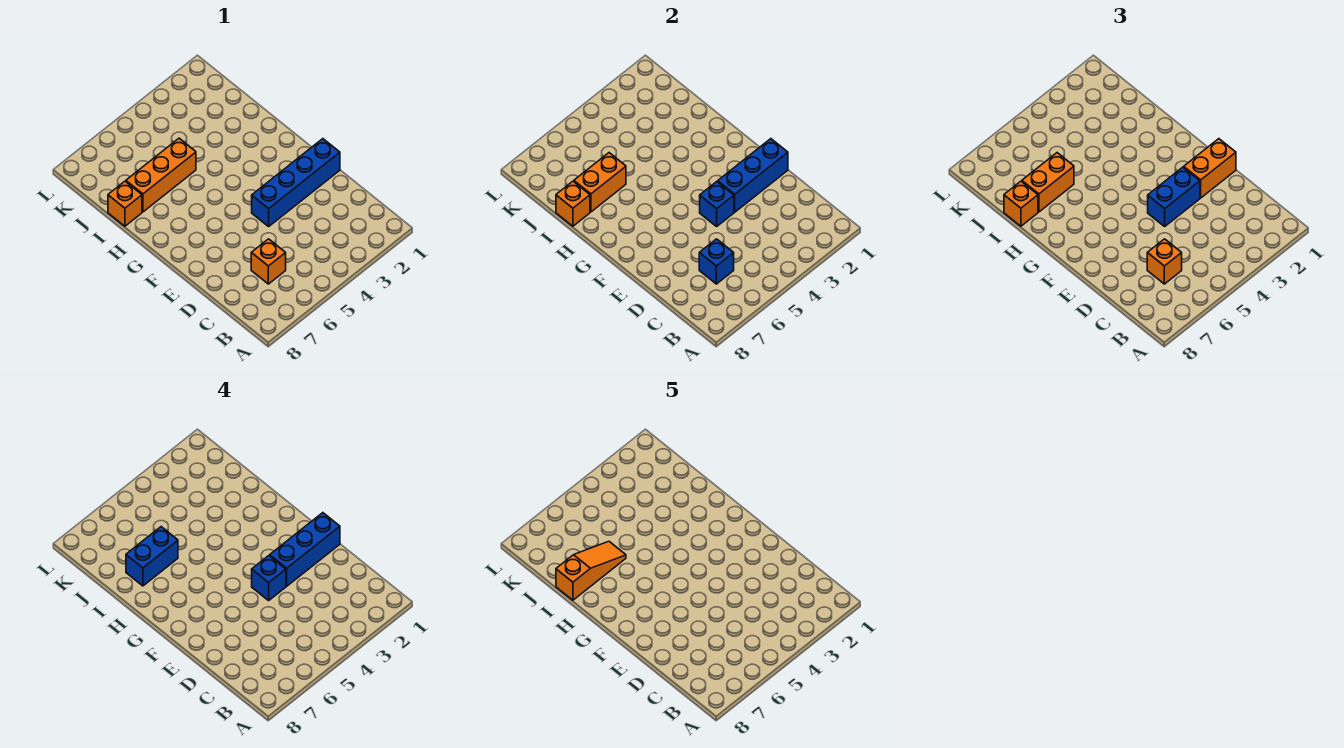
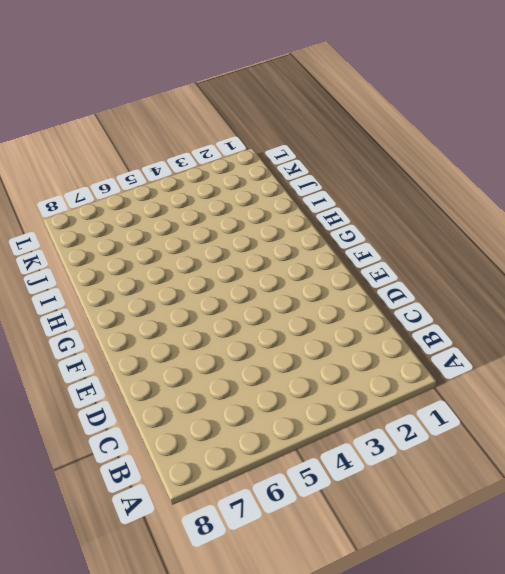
none -> orange brick C6 level 1
none -> blue brick E1:E4 level 1
none -> orange brick I5:I7 level 1

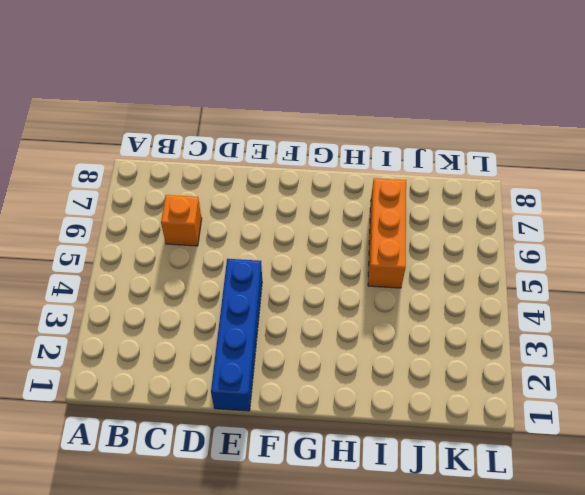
none -> orange brick I8 level 1
none -> blue brick C6 level 2
none -> blue brick E1:E3 level 2

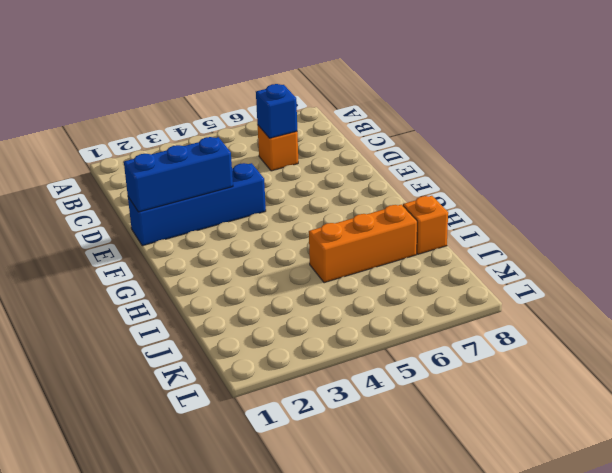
none -> blue brick E4 level 2
none -> orange brick I6:I7 level 2
none -> orange brick I8 level 2

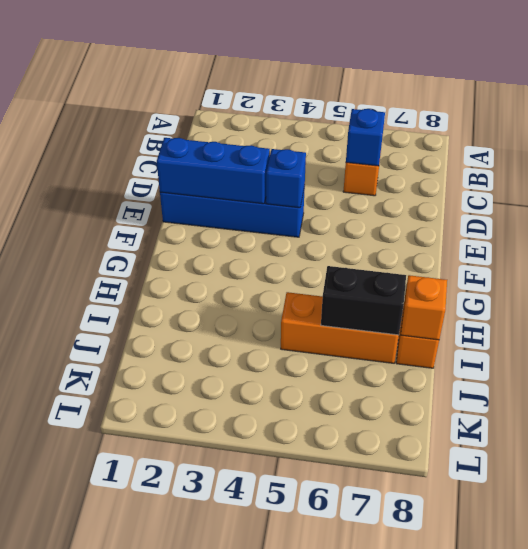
black brick I6:I7 level 2 -> orange brick I6:I7 level 2
none -> orange brick C6 level 3
none -> orange brick E1:E2 level 3
none -> blue brick E3:E4 level 3

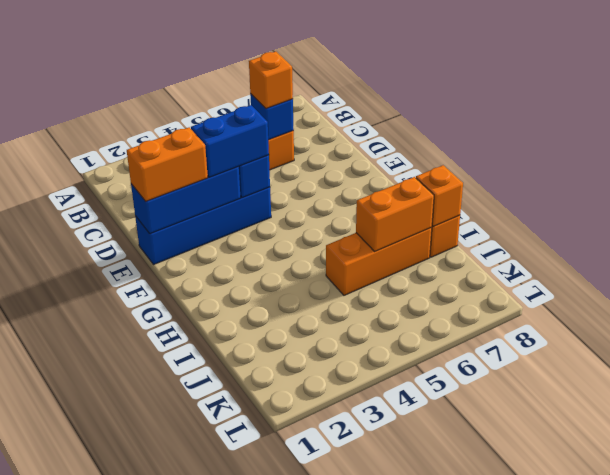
none -> orange brick I6:I7 level 3
none -> orange brick I8 level 3
none -> blue brick E1:E3 level 4

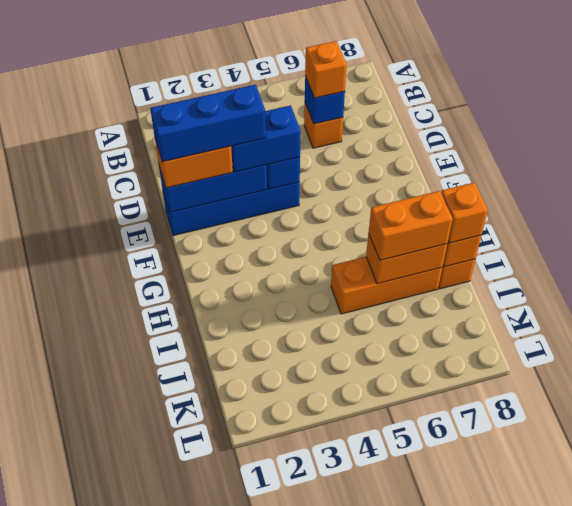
none -> blue brick E4 level 4
none -> blue brick I6:I7 level 4
none -> orange slope I6:I8 level 5 top 8

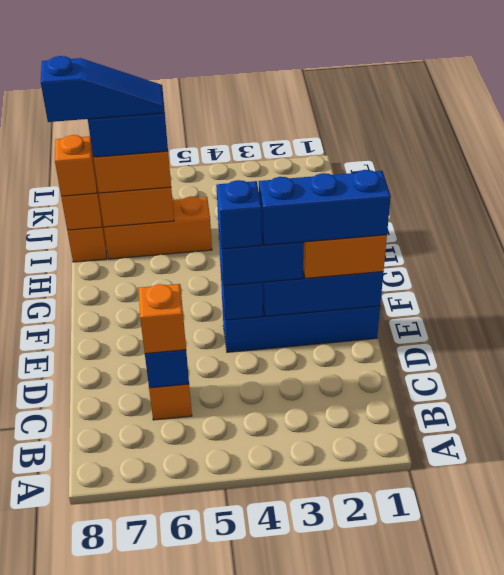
blue slope I6:I8 level 5 top 8 -> orange slope I6:I8 level 5 top 8

